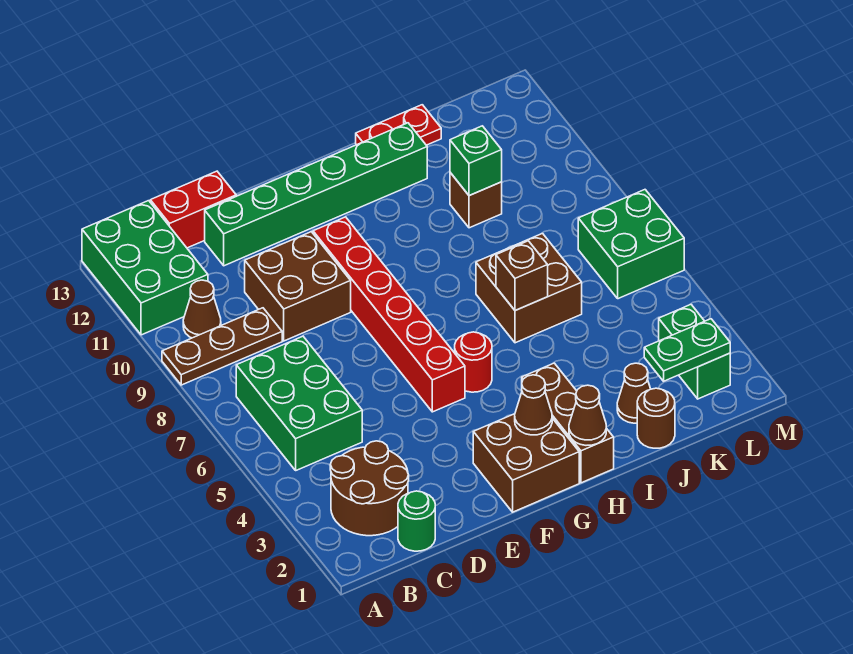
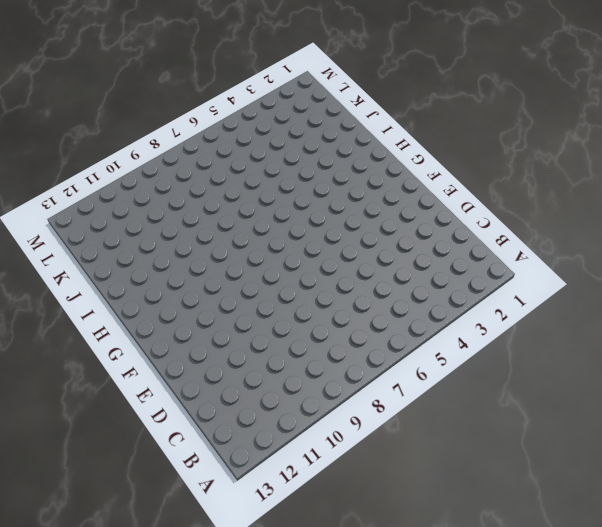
none -> brown plate A9:C9 level 1
none -> green brick A11:B13 level 1
none -> brown round brick B2:C3 level 1

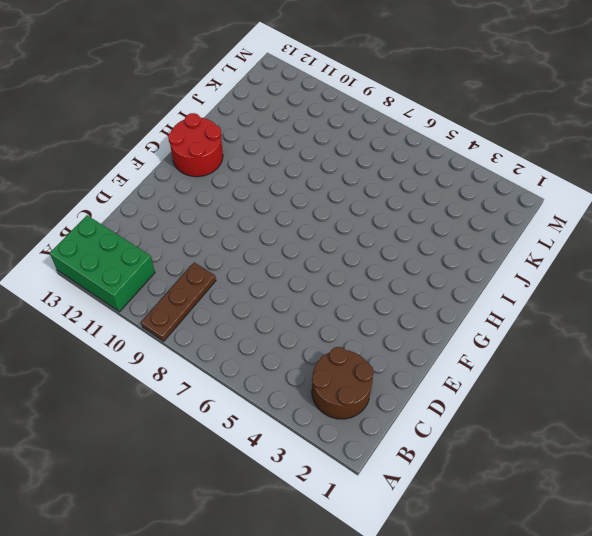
red round brick G12:H13 level 1 -> green brick D12:I12 level 1
none -> green brick B5:C7 level 1
none -> brown cone B10 level 1
none -> green round brick C1 level 1

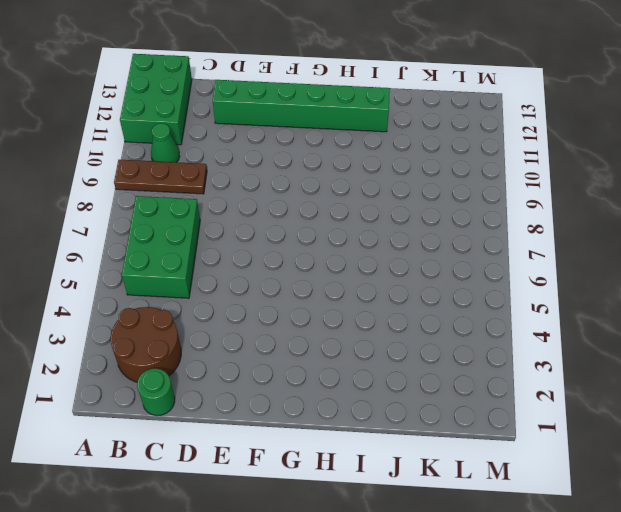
green cone B10 level 1 -> brown cone B10 level 1
none -> red brick C13:D13 level 1
none -> brown brick D9:E10 level 1
none -> brown brick F1:G2 level 1

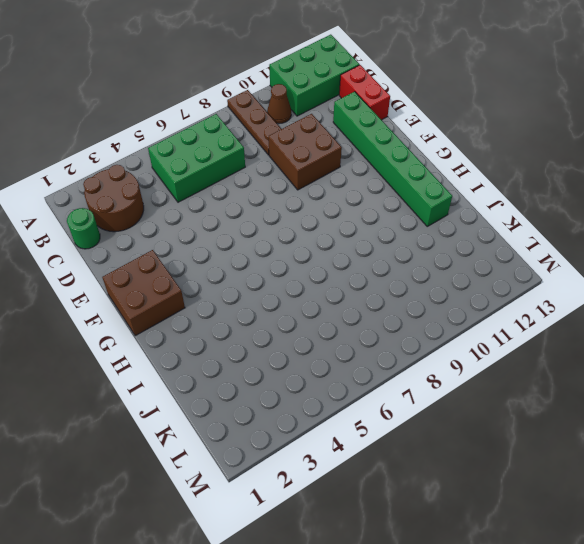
none -> red brick F5:F10 level 1
none -> red round brick G5 level 1
none -> brown brick H1:H3 level 1

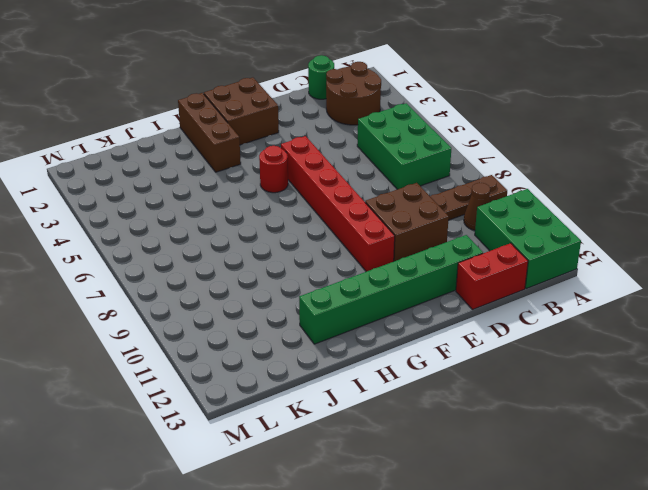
none -> brown brick I6:J7 level 1
none -> red plate I13:J13 level 1
none -> brown round brick J1 level 1

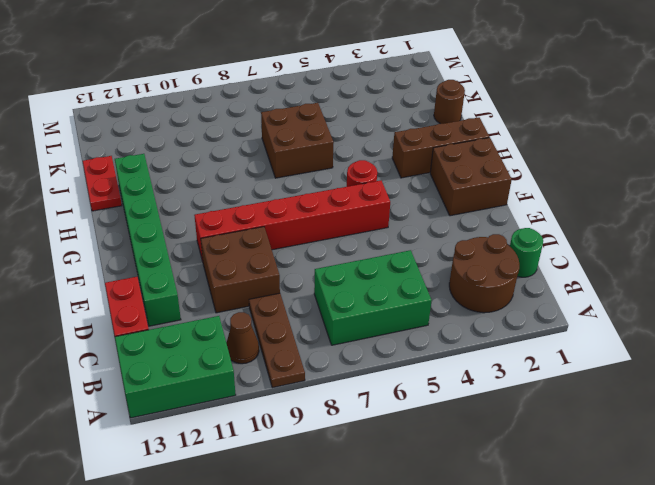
none -> brown cone J2 level 1
none -> brown brick J10 level 1
none -> green brick L2:L3 level 1

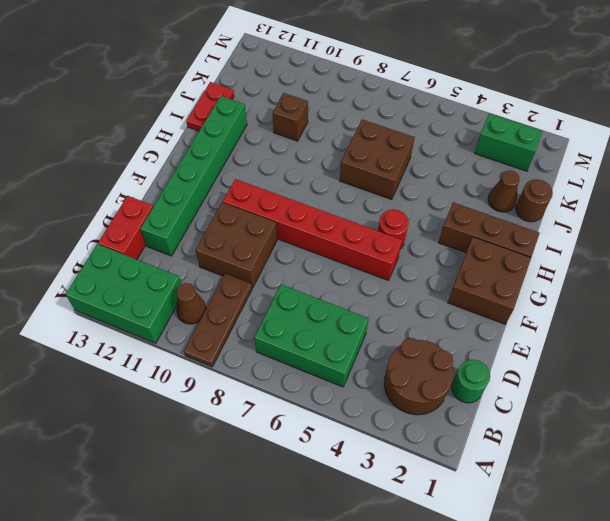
none -> green brick L6:M7 level 1
none -> brown cone G2 level 2
none -> brown cone H1 level 2

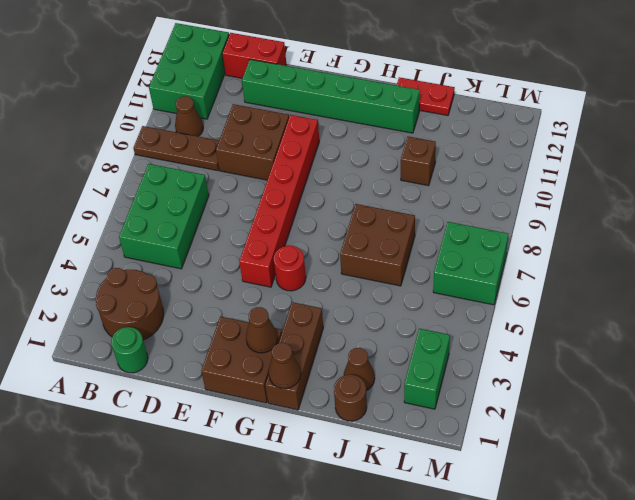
none -> brown brick I6 level 2
none -> green brick J10 level 2
none -> green plate K2:L2 level 2

